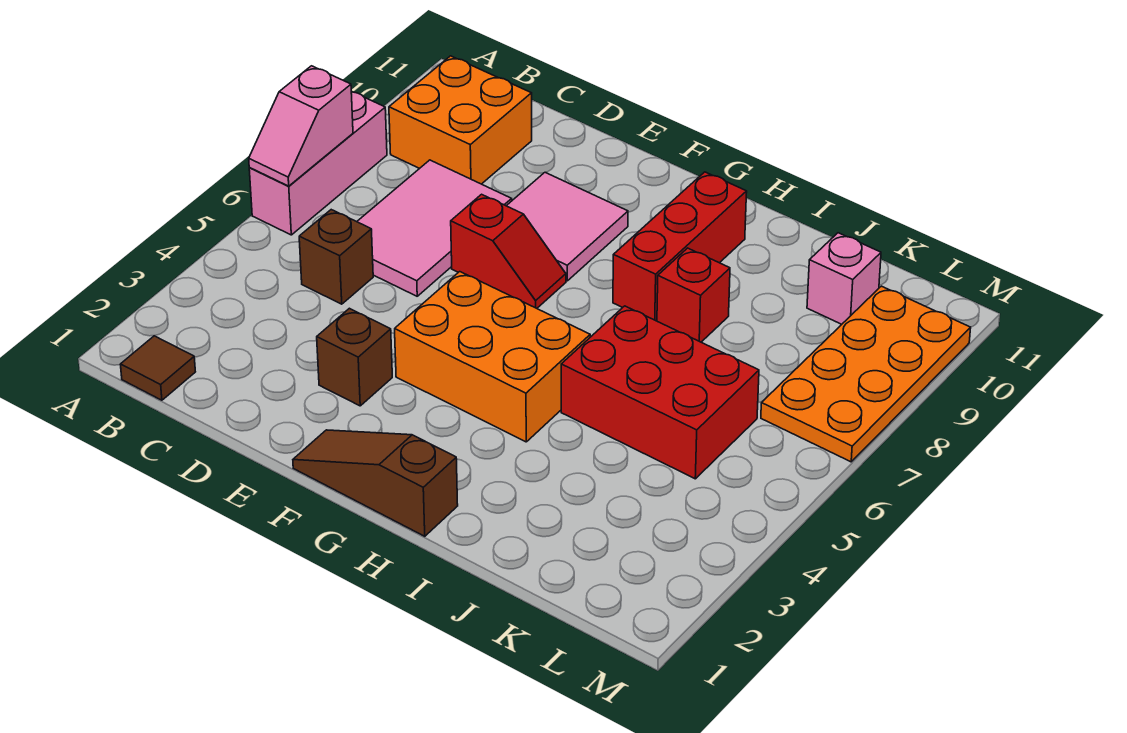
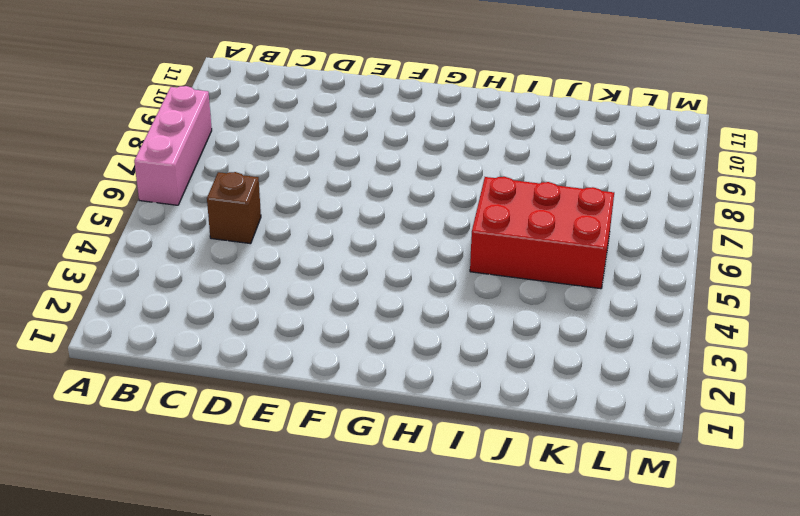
none -> brown tile B1 level 1
none -> orange brick B9:C10 level 1
none -> pink tile C6:D8 level 1

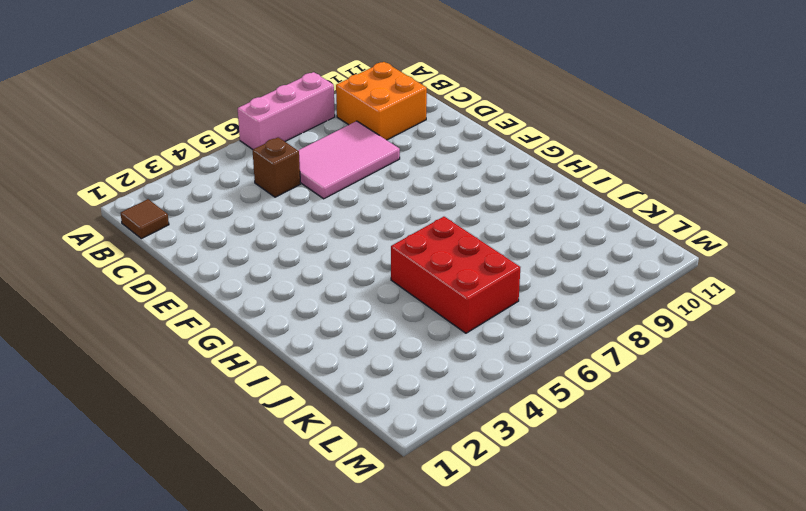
none -> brown brick E3 level 1
none -> red slope E7:F7 level 1 top E
none -> pink tile E8:F9 level 1

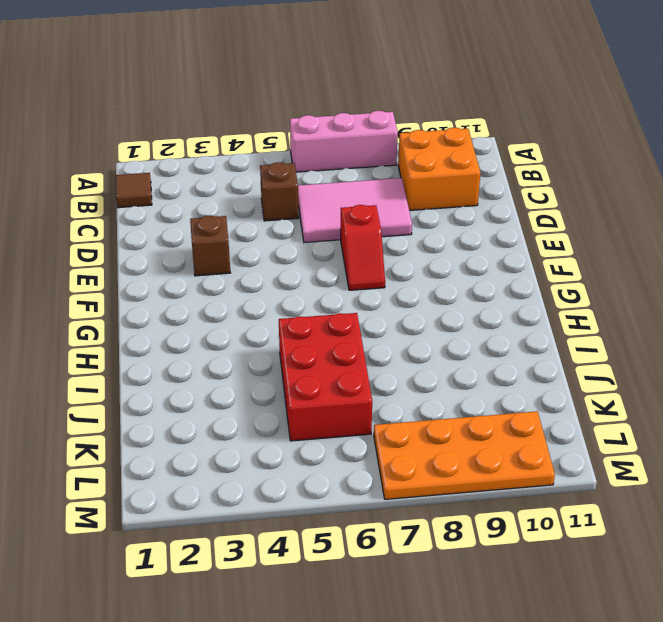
none -> pink tile E8:F9 level 1
none -> brown slope F1:H1 level 1 top H
none -> orange brick F4:H5 level 1

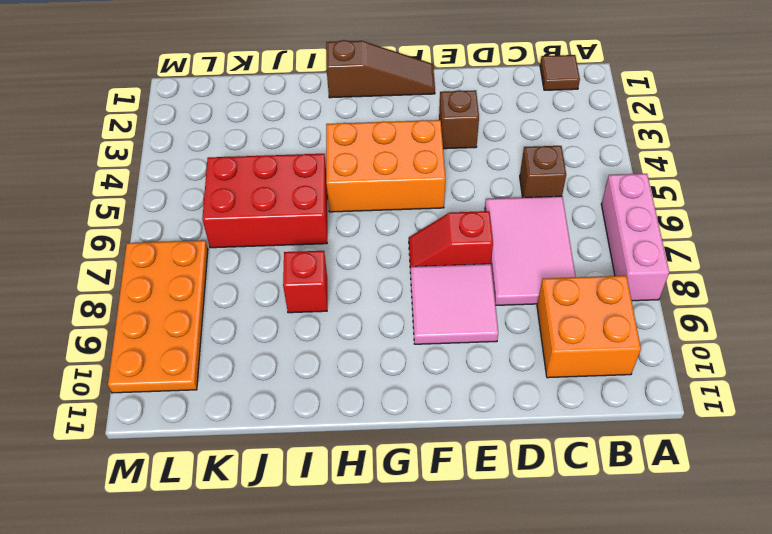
none -> red brick H8:H10 level 1
none -> pink brick K10 level 1
none -> pink slope A6:A7 level 2 top 7

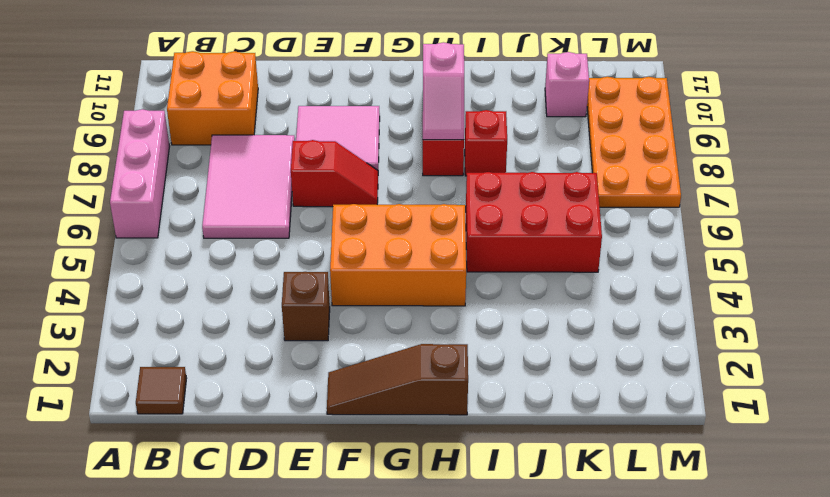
pink slope H8:H9 level 2 top 9 -> pink slope A6:A7 level 2 top 7
none -> brown brick C5 level 1

